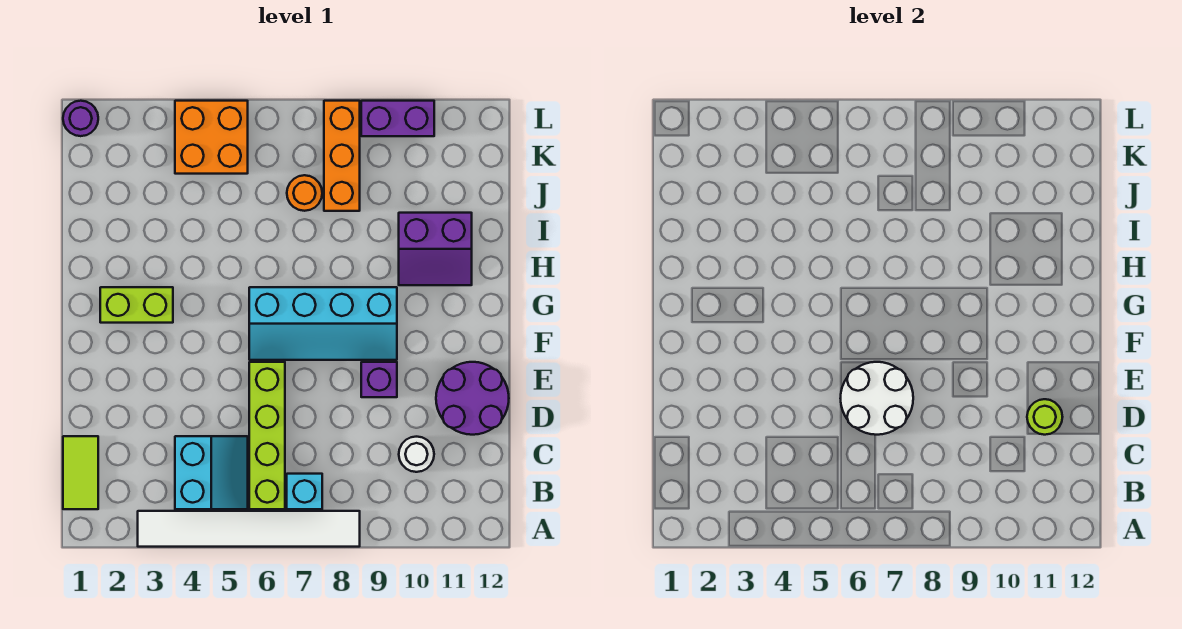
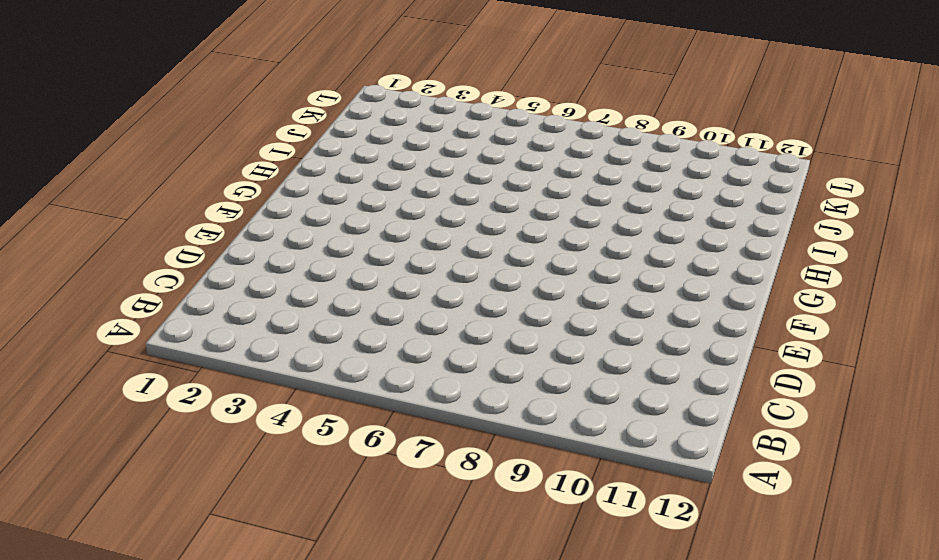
none -> white tile A3:A8 level 1
none -> lime tile B1:C1 level 1
none -> cyan slope B4:C5 level 1 top 4

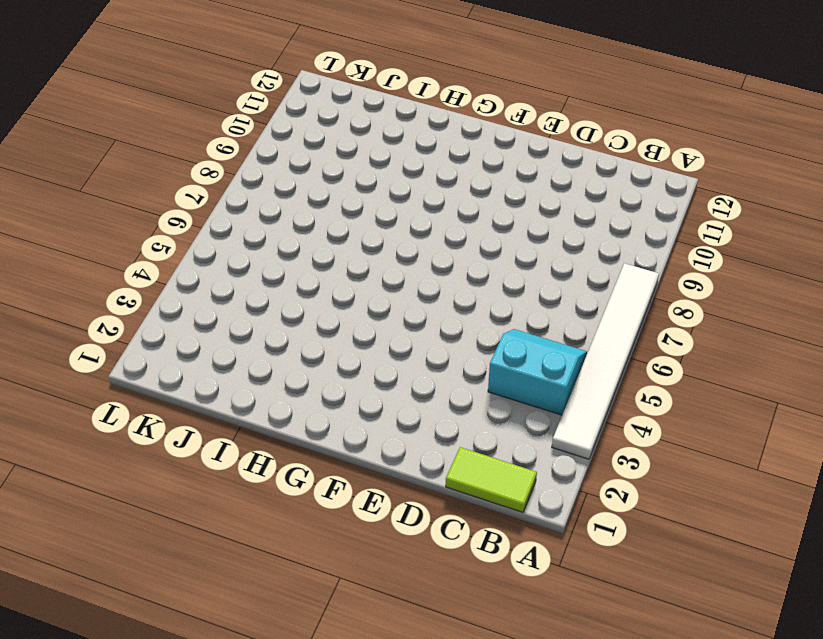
none -> lime brick B6:E6 level 1
none -> cyan brick B7 level 1
none -> white round brick C10 level 1

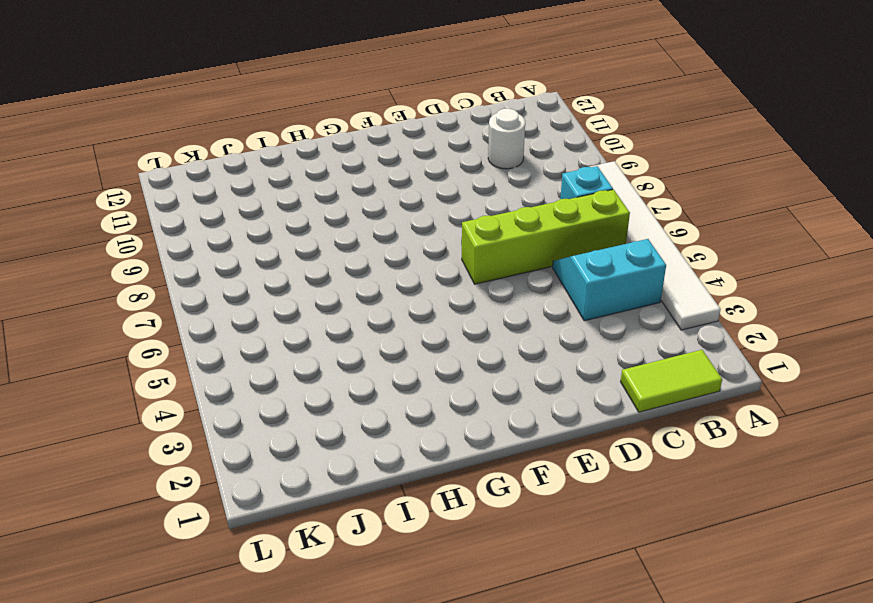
none -> purple round brick D11:E12 level 1
none -> purple brick E9 level 1
none -> cyan slope F6:G9 level 1 top G

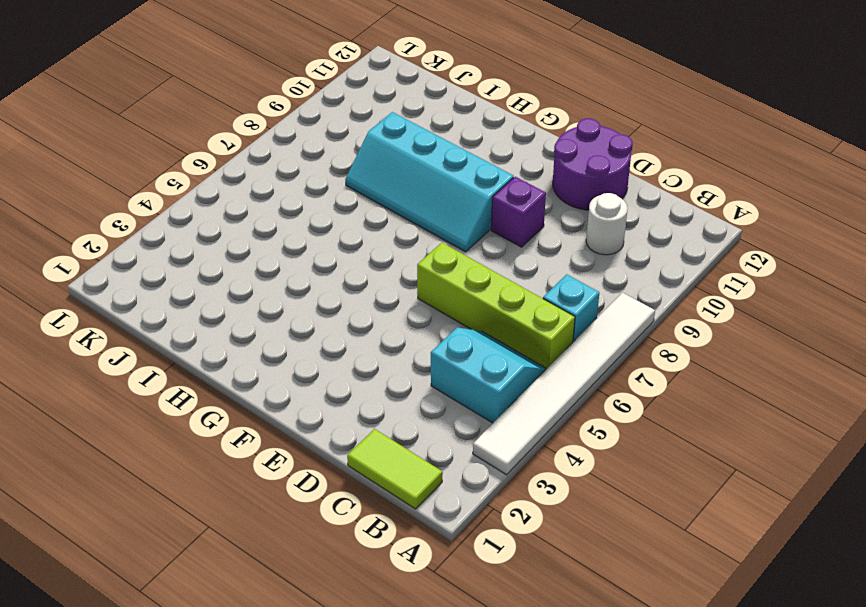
cyan slope F8:I9 level 1 top 9 -> cyan slope F6:G9 level 1 top G
none -> lime brick G2:G3 level 1
none -> purple slope H10:I11 level 1 top I
none -> orange round brick J7 level 1

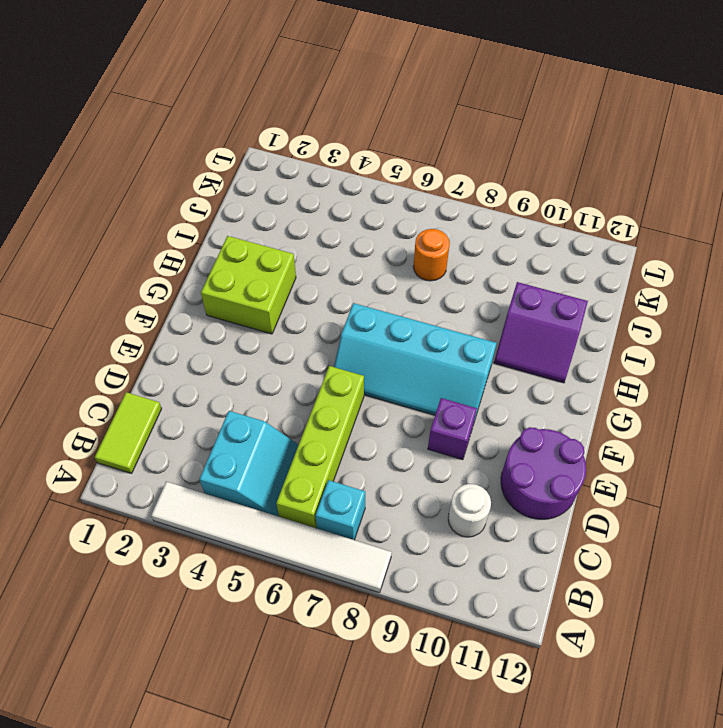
lime brick G2:H3 level 1 -> lime brick G2:G3 level 1
none -> orange brick J8:L8 level 1
none -> orange brick K4:L5 level 1
none -> purple round brick L1 level 1

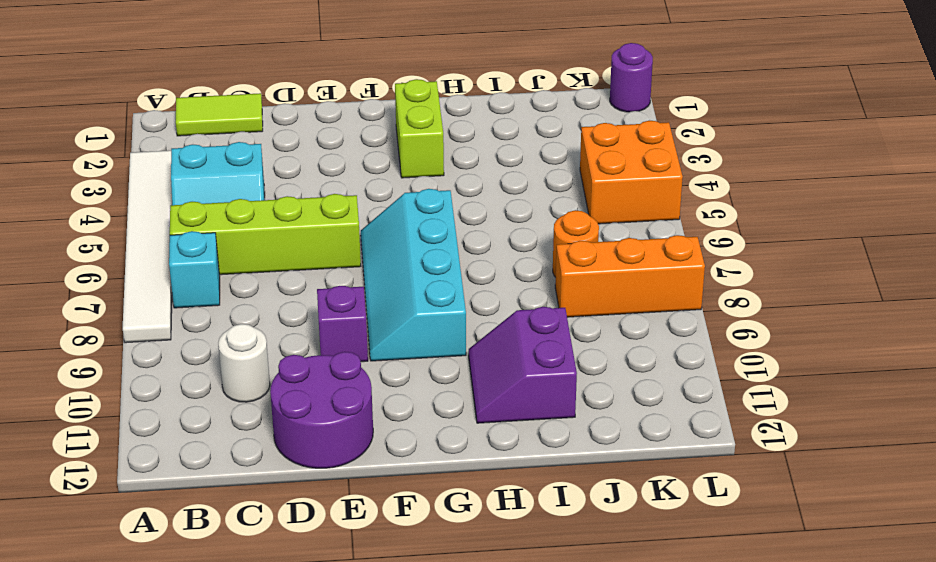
none -> purple brick L9:L10 level 1
none -> white round brick D6:E7 level 2
none -> lime round brick D11 level 2

